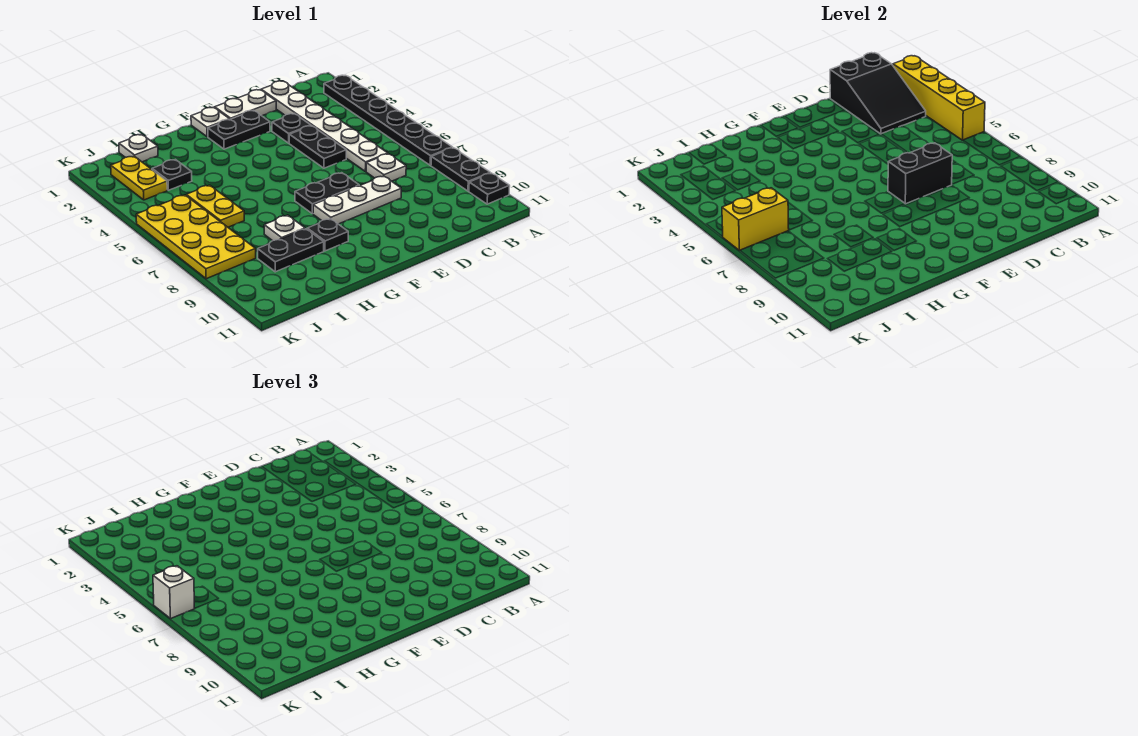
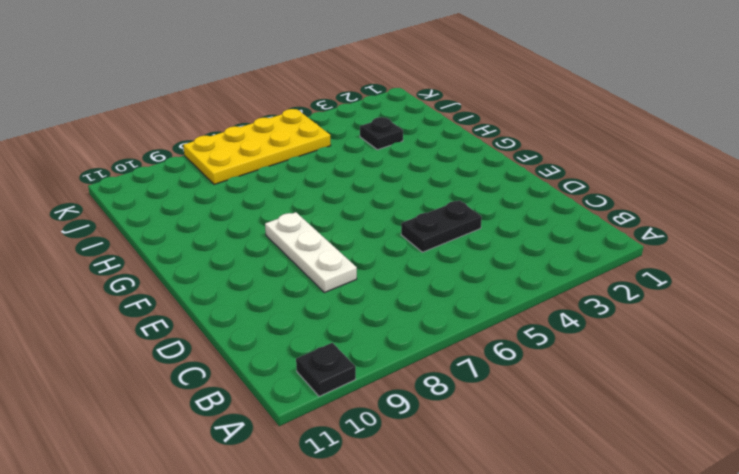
none -> black plate A2:A7 level 1
none -> black plate A8:A9 level 1
none -> white plate C1:C6 level 1

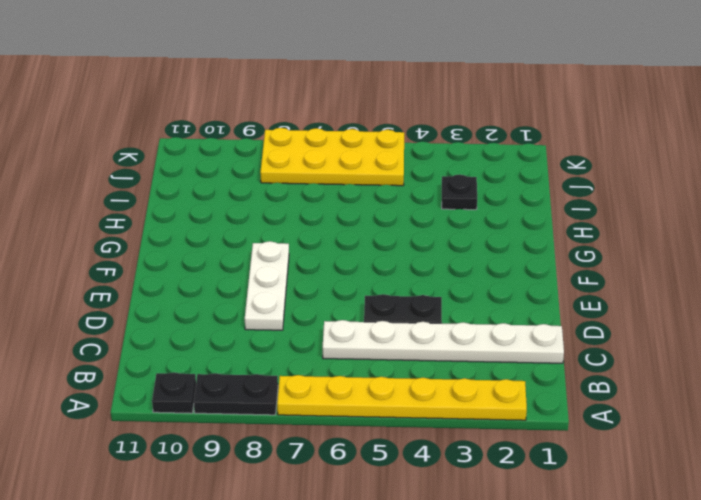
yellow plate A2:A7 level 1 -> black plate A2:A7 level 1
none -> white plate C7 level 1
none -> white plate D1:E1 level 1
none -> black plate D3 level 1

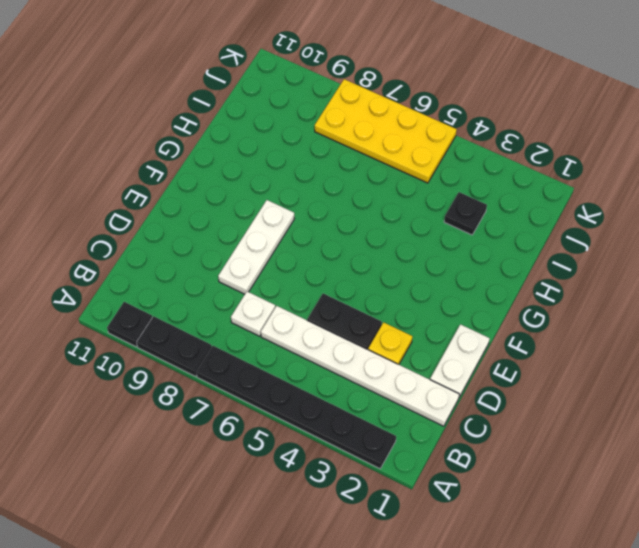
yellow plate D3 level 1 -> black plate D3 level 1
none -> black plate E2:F2 level 1
none -> black plate E7:F7 level 1
none -> white plate F1 level 1

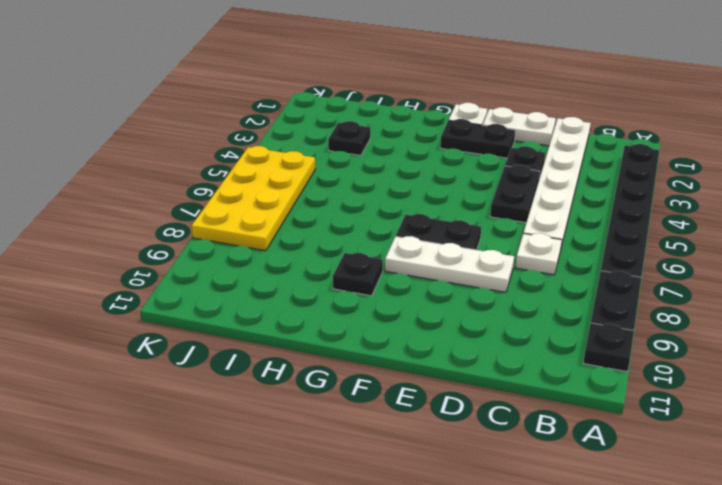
none -> white plate H8 level 1
none -> black plate H9:I9 level 1
none -> white plate I1 level 1

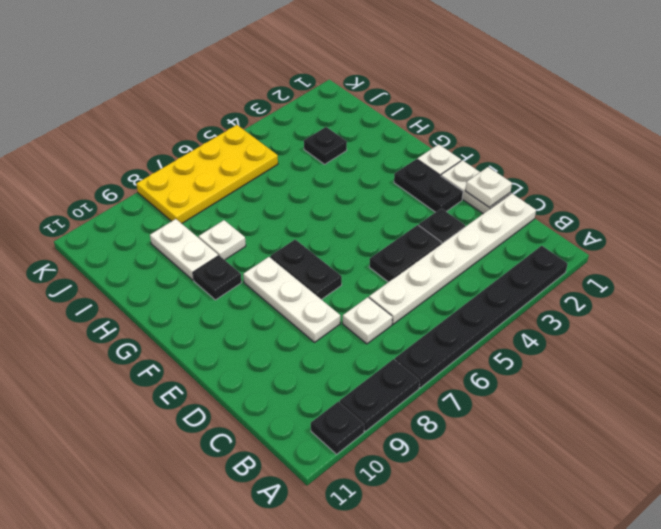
white plate D1 level 2 -> white plate I1 level 1
white plate H9:I9 level 1 -> black plate H9:I9 level 1
none -> yellow plate I5:I6 level 1
none -> yellow plate J2:J3 level 1
none -> yellow brick A2:A5 level 2

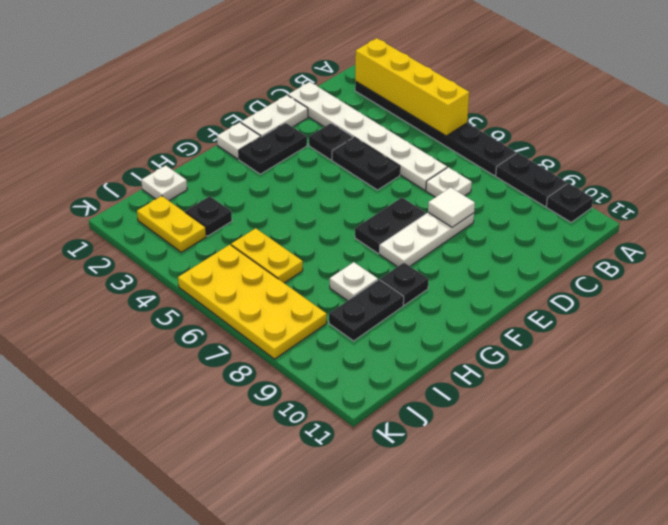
white tile D8 level 2 -> none
none -> black slope B1:C3 level 2 top 1
none -> black brick D7:E7 level 2
none -> yellow brick J6:K6 level 2

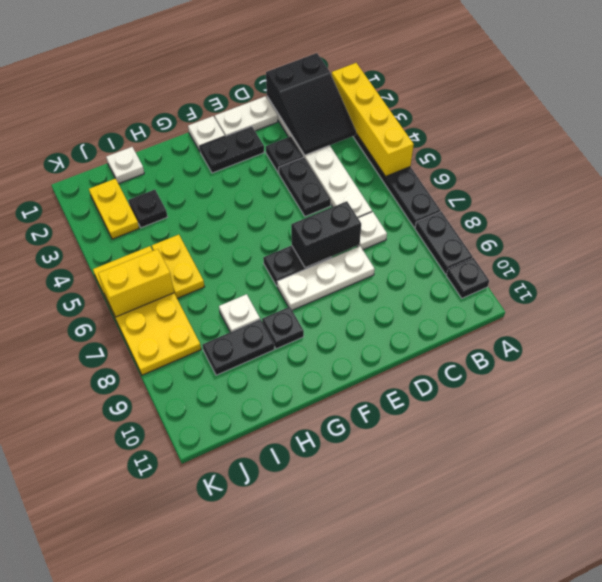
none -> white brick K6 level 3

